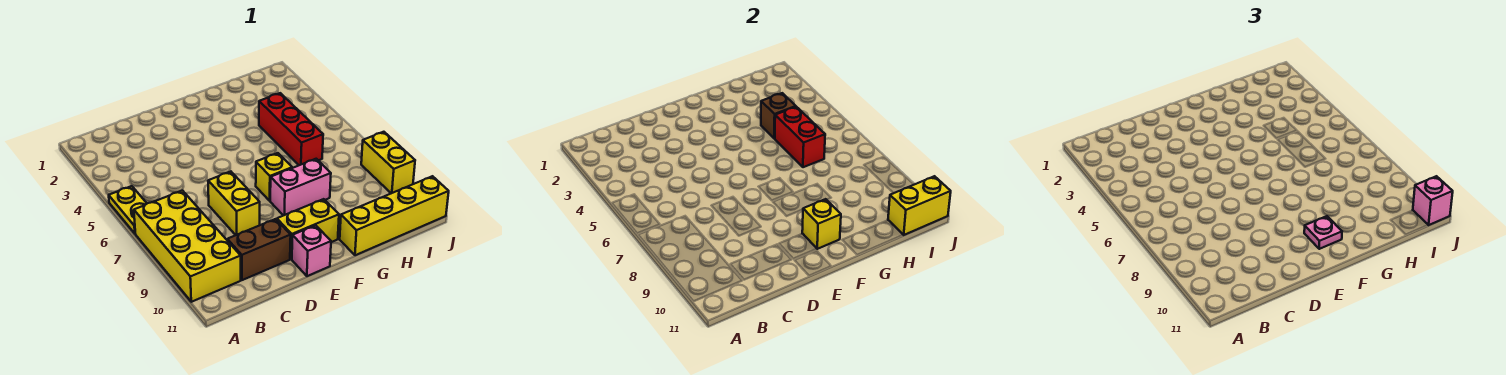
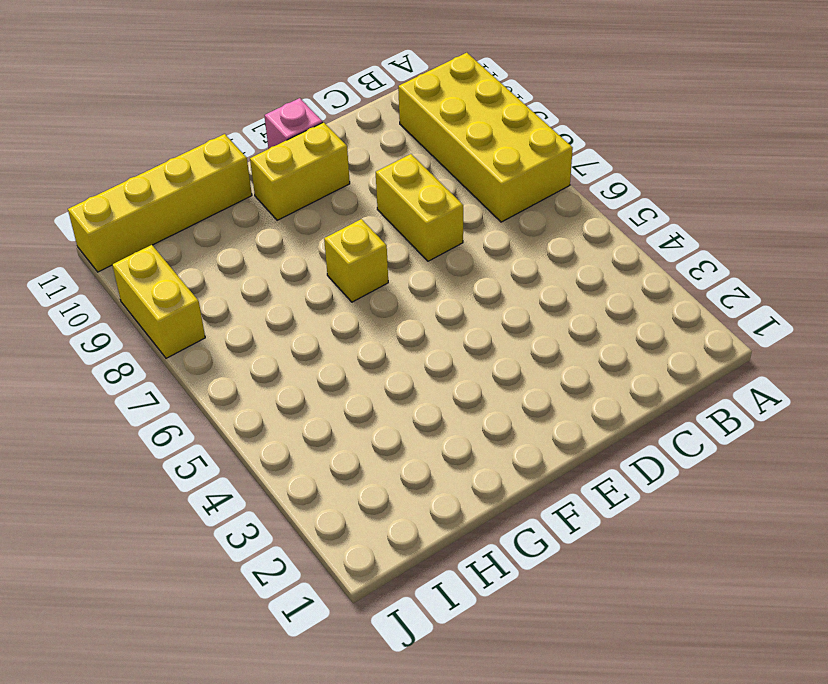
none -> yellow plate A5:A6 level 1
none -> brown brick C10:D10 level 1
none -> pink brick F8:G8 level 1

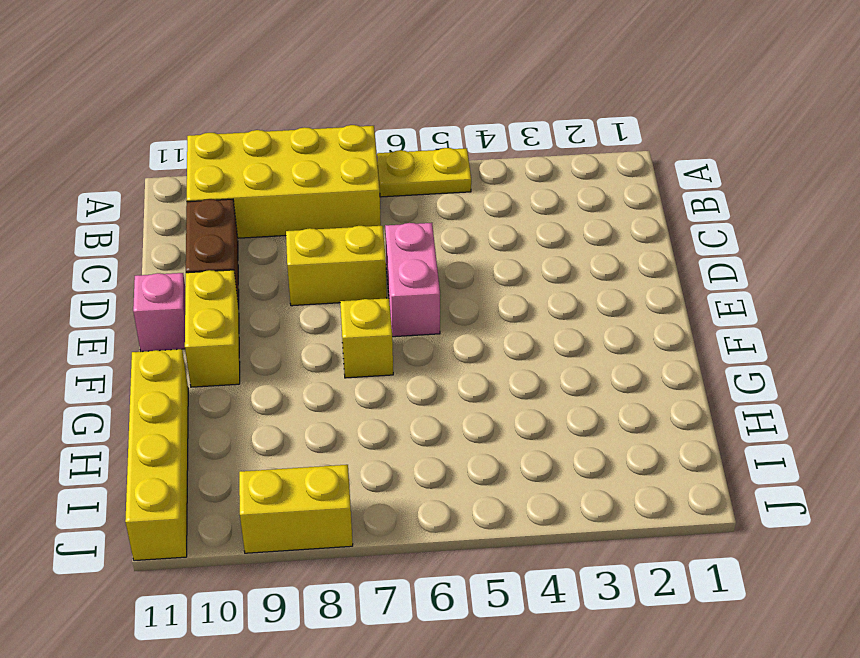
pink brick D6:E6 level 1 -> pink brick F8:G8 level 1
none -> red brick H4:H6 level 1
none -> yellow brick F10 level 2
none -> brown brick H4 level 2

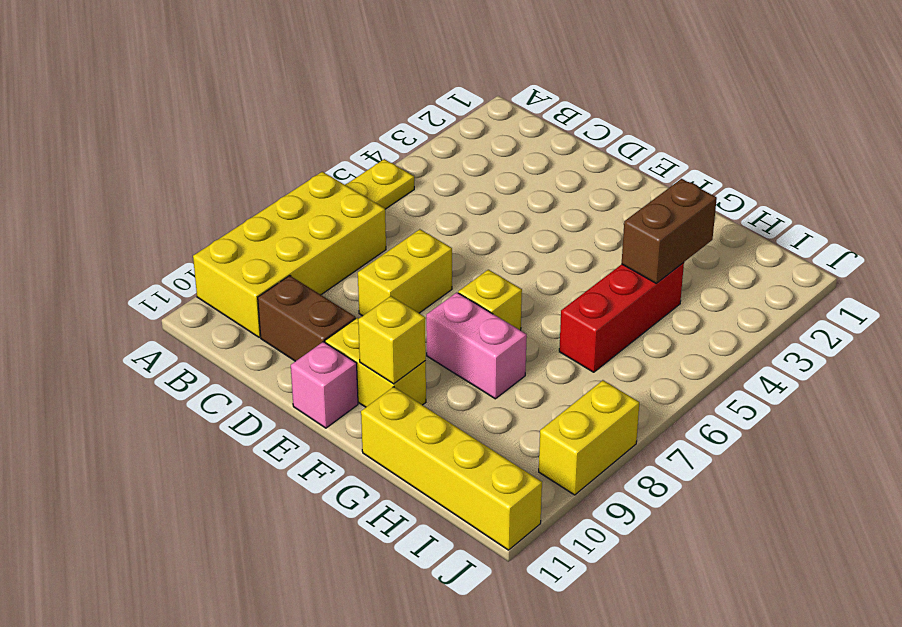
brown brick H3:H4 level 2 -> brown brick H4 level 2
none -> red brick H5:H6 level 2
none -> yellow brick I11:J11 level 2
none -> pink plate F10 level 3

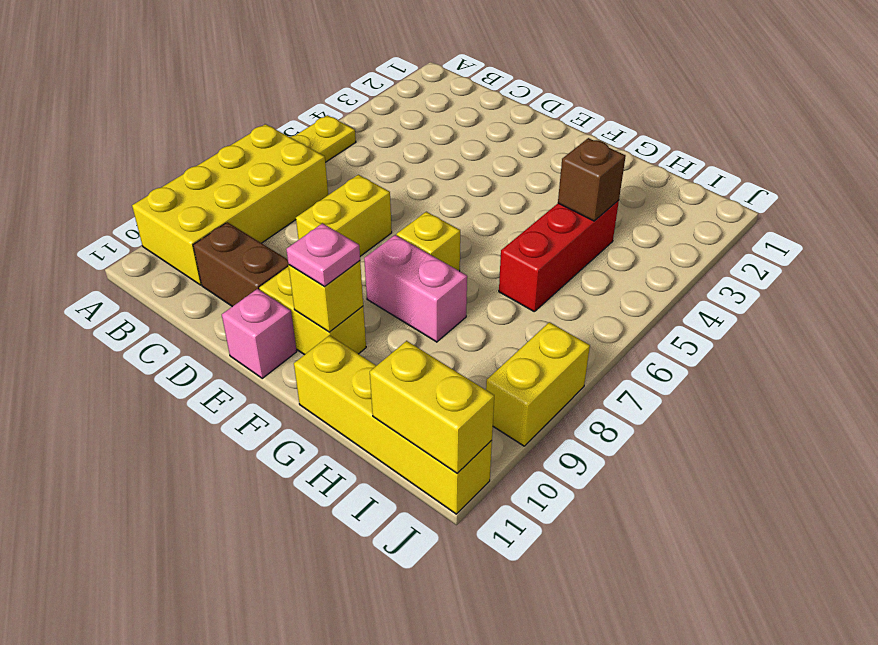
none -> red brick H5:H6 level 2
none -> pink brick J11 level 3

